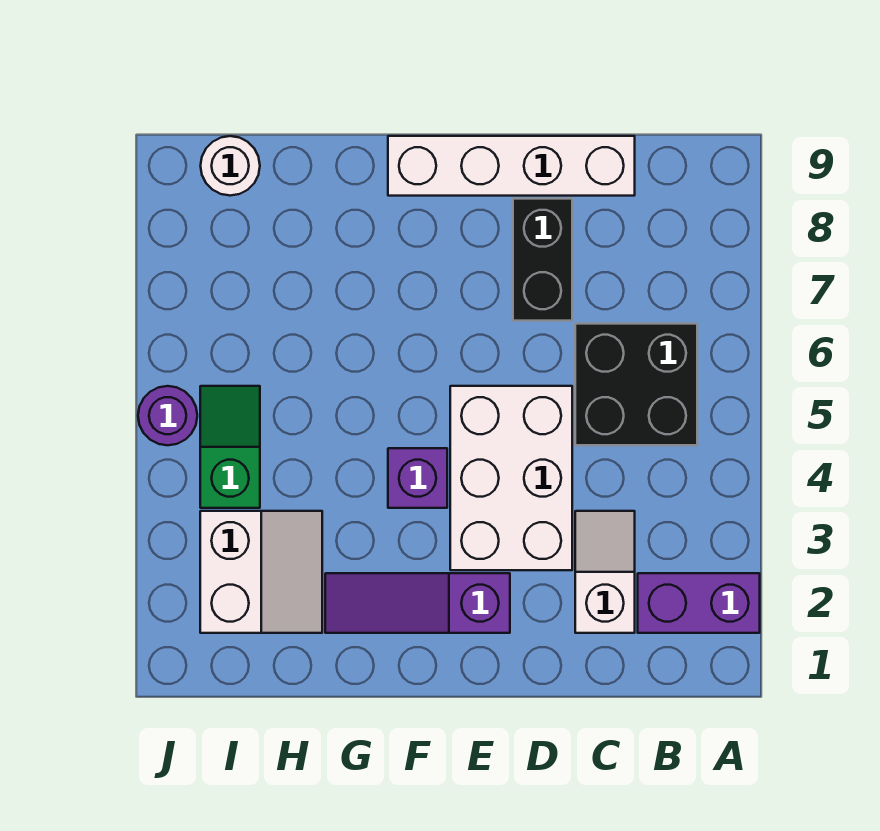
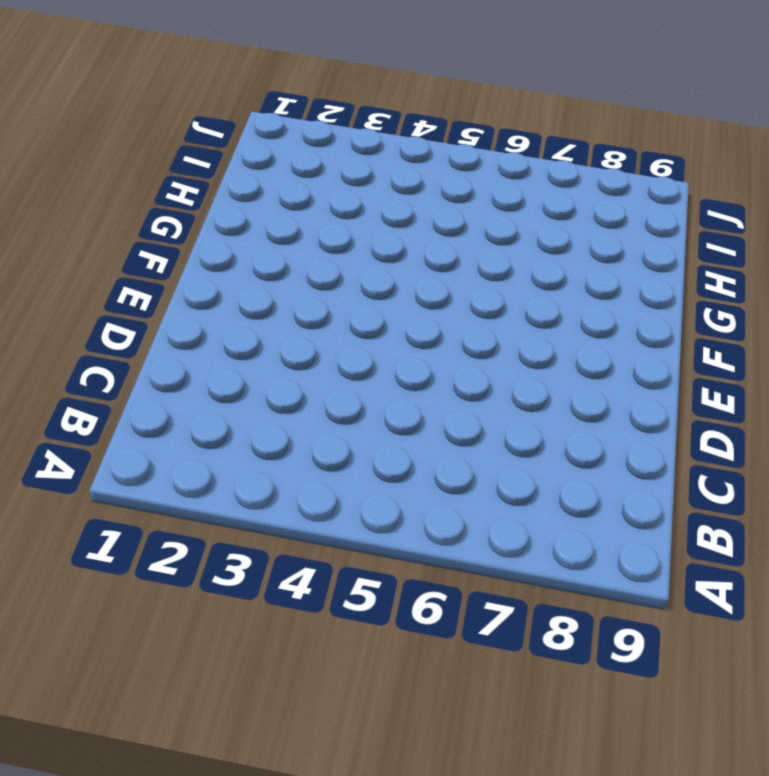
none -> purple brick A2:B2 level 1
none -> black brick B5:C6 level 1
none -> white slope C2:C3 level 1 top 2

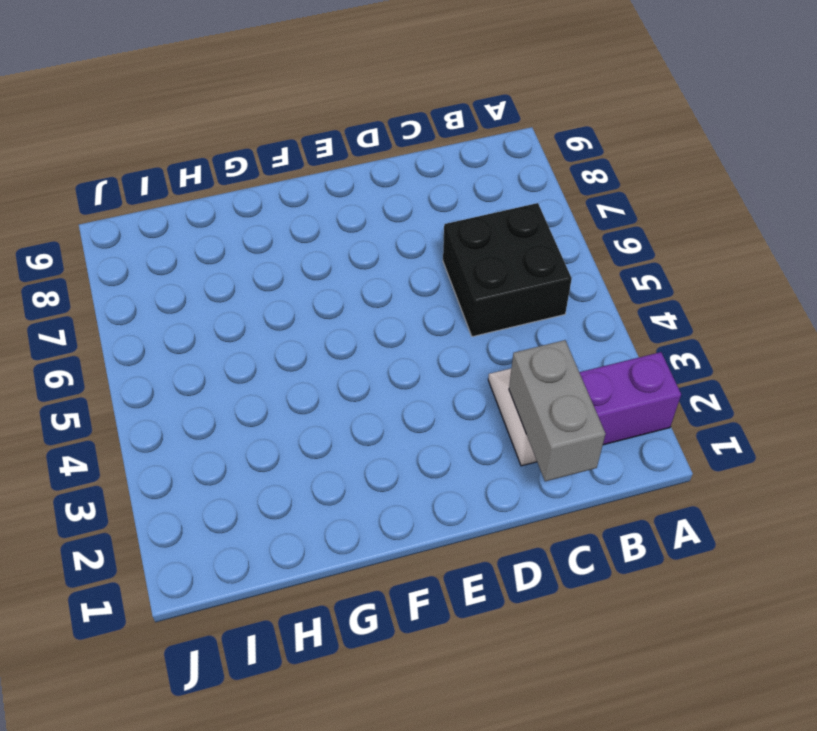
grey brick C1:C2 level 2 -> none
none -> white brick C9:F9 level 1
none -> white brick D3:E5 level 1
none -> black brick D7:D8 level 1

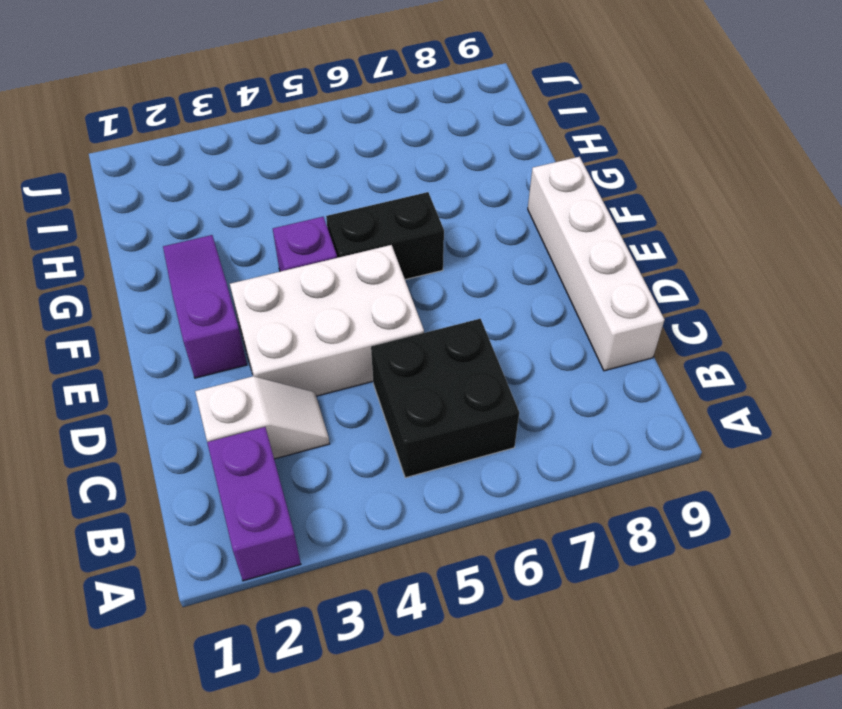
black brick F5:F6 level 1 -> black brick D7:D8 level 1
none -> white slope H2:I3 level 1 top I
none -> green slope I4:I5 level 1 top 4
none -> white round brick I9 level 1

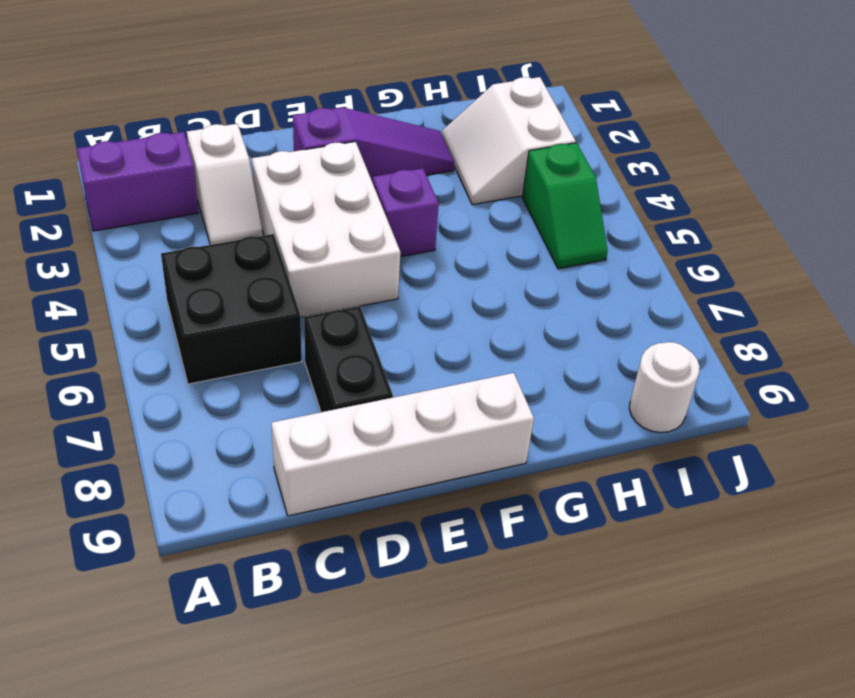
none -> purple round brick J5 level 1

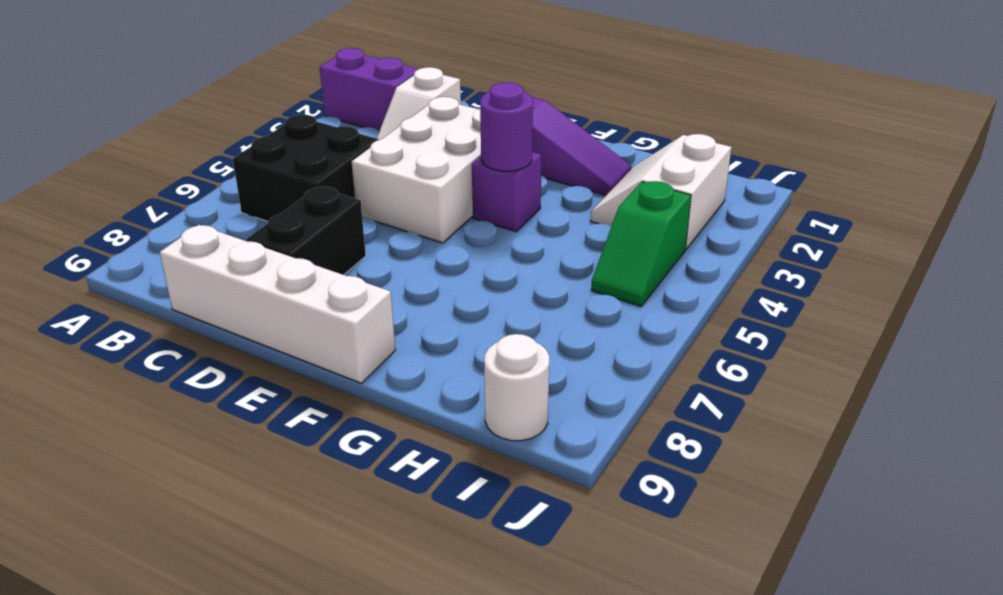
purple round brick F4 level 2 -> purple round brick J5 level 1

